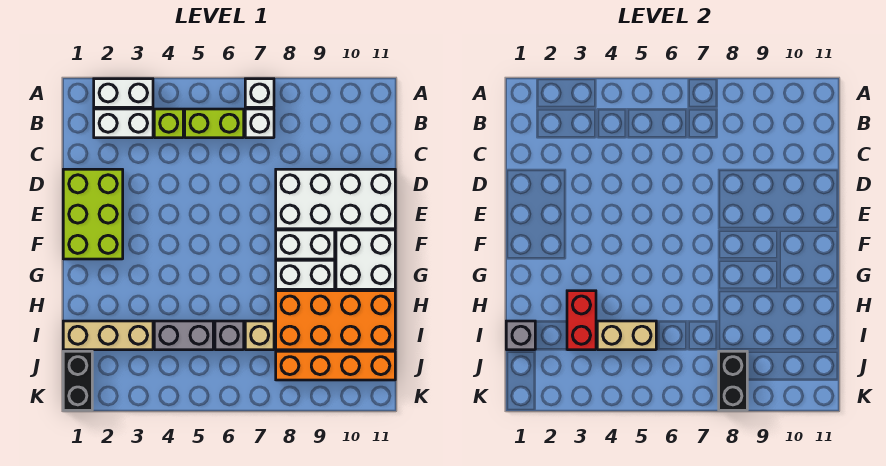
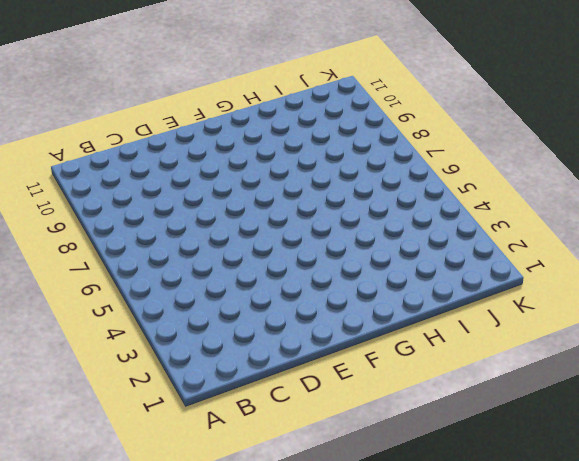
none -> white brick A2:A3 level 1
none -> white brick A7 level 1
none -> white brick B2:B3 level 1

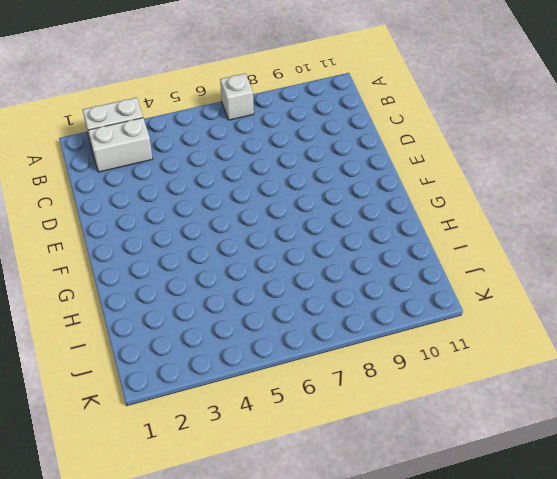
none -> lime brick B4 level 1
none -> lime brick B5:B6 level 1
none -> white brick B7 level 1

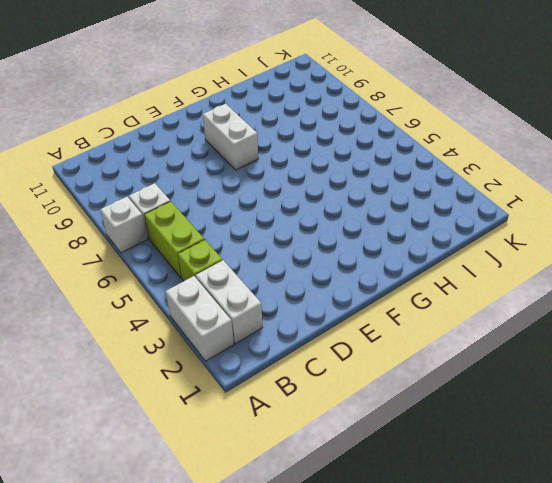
none -> lime brick D1:F2 level 1
none -> white brick D8:E11 level 1
none -> white brick F10:G11 level 1

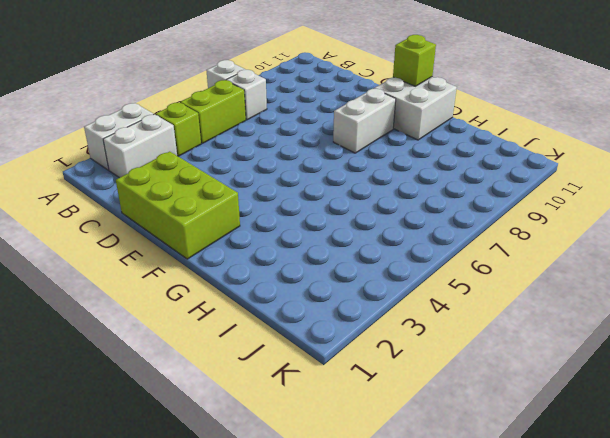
lime brick F11 level 2 -> none
none -> white brick D8:E11 level 1
none -> white brick G8:G9 level 1
none -> orange brick H8:I11 level 1

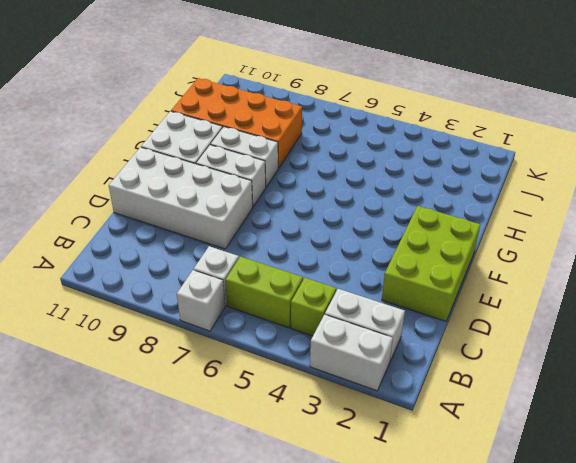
none -> tan brick I1:I3 level 1
none -> grey brick I4:I5 level 1
none -> grey brick I6 level 1

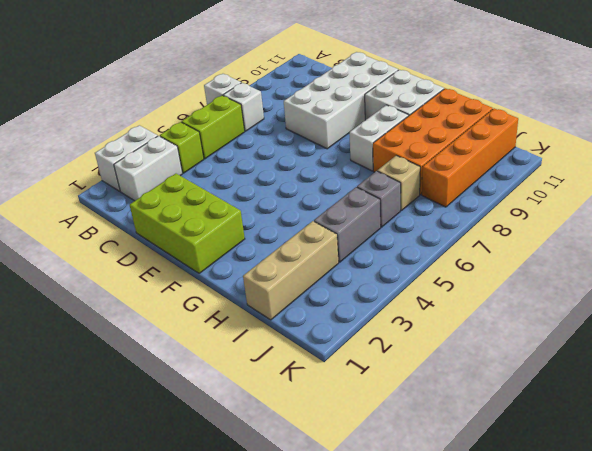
none -> white brick F8:F9 level 1
none -> black brick J1:K1 level 1
none -> red brick H3:I3 level 2

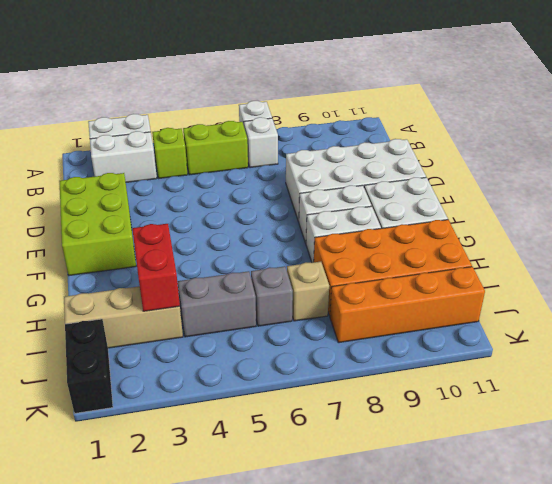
none -> grey brick I1 level 2
none -> tan brick I4:I5 level 2
none -> black brick J8:K8 level 2

